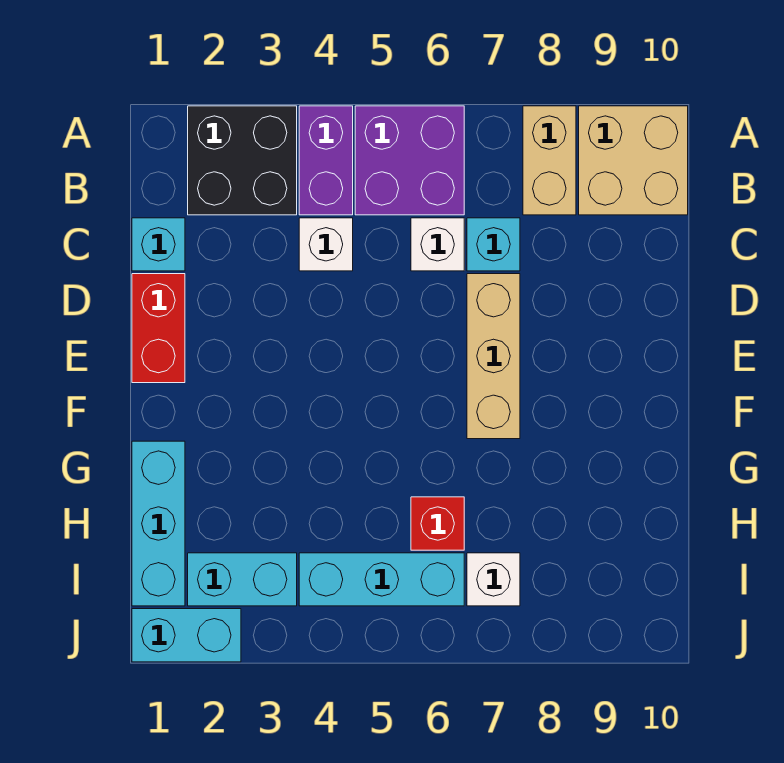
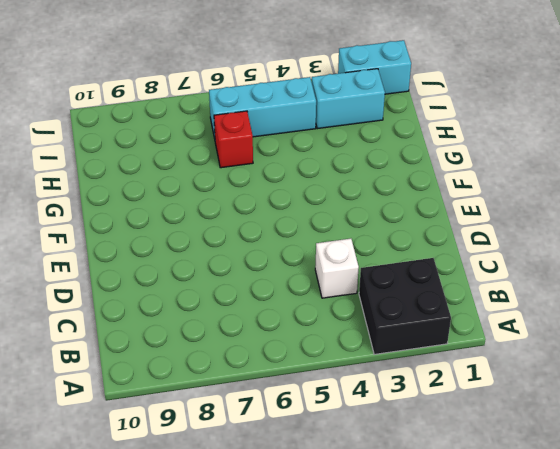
none -> purple brick A4:B4 level 1
none -> purple brick A5:B6 level 1
none -> tan brick A8:B8 level 1

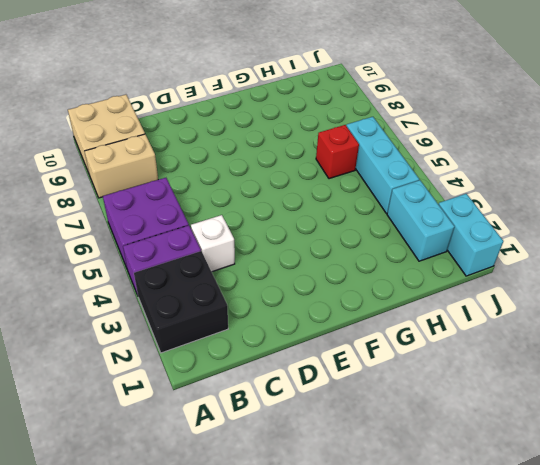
none -> cyan brick C1 level 1
none -> white brick C6 level 1
none -> cyan brick C7 level 1

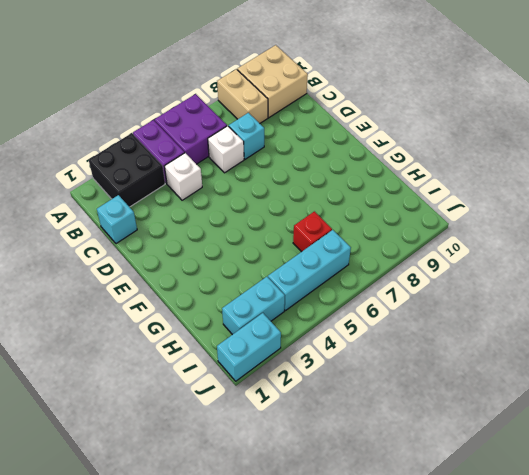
none -> red brick D1:E1 level 1
none -> tan brick D7:F7 level 1
none -> cyan brick G1:I1 level 1

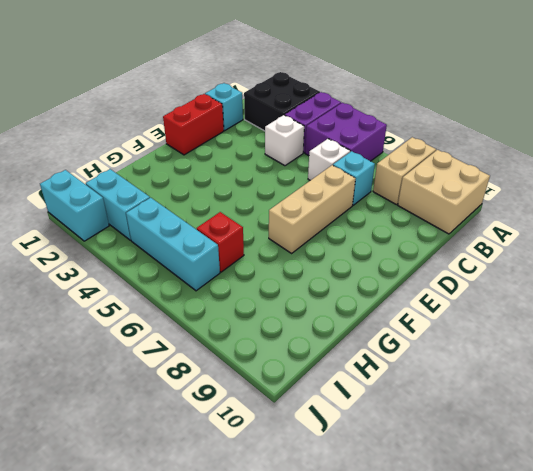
none -> cyan brick G1:I1 level 1
none -> white brick I7 level 1

